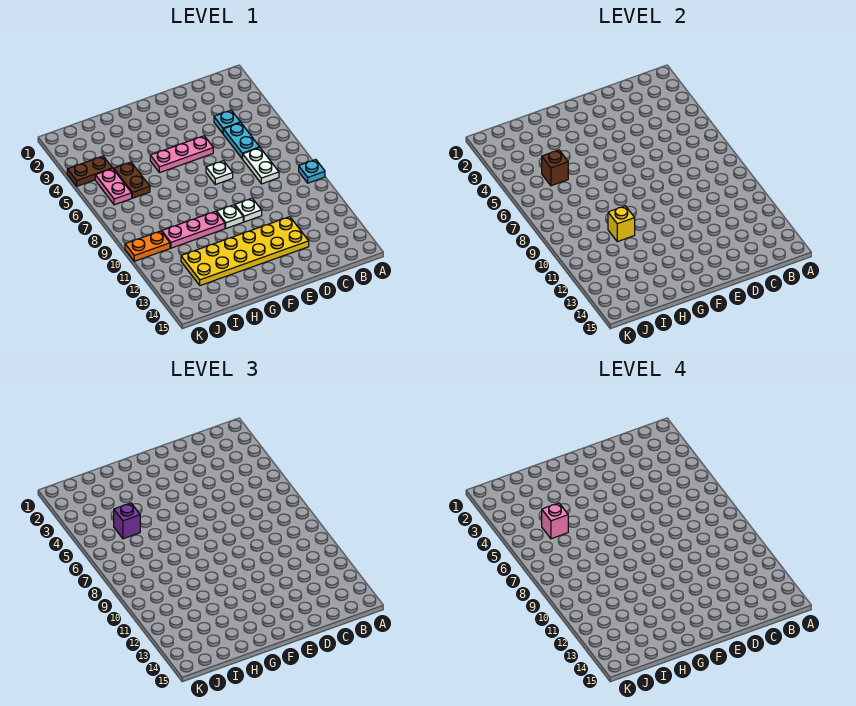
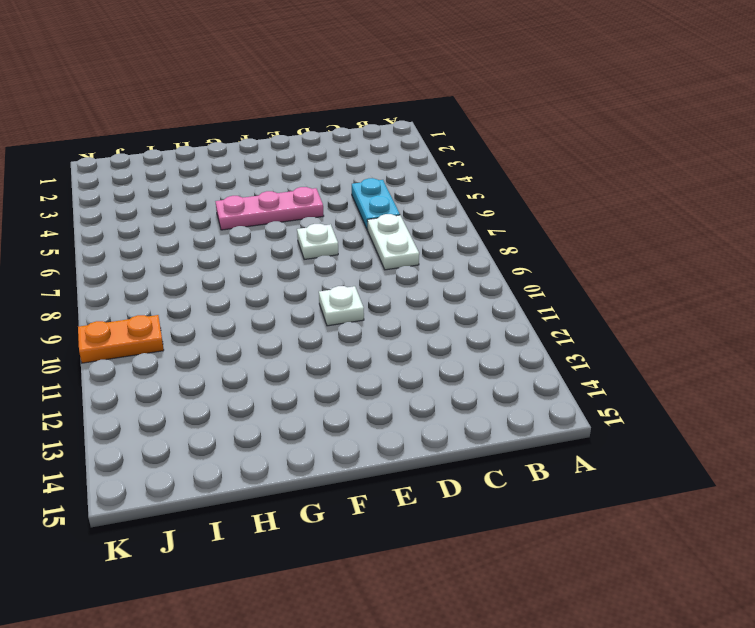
none -> cyan plate A9 level 1
none -> cyan plate C4 level 1
none -> yellow plate D12:I13 level 1

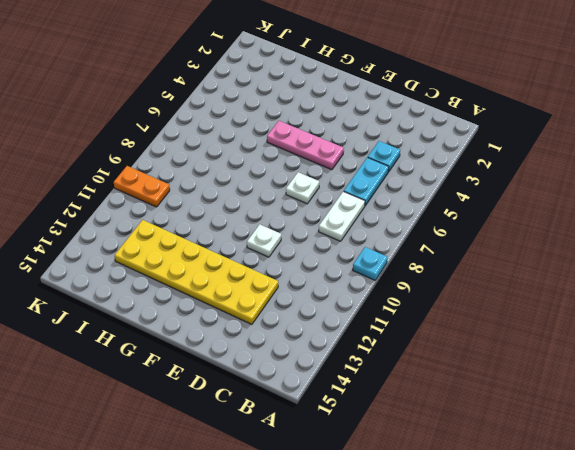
none -> white plate F10 level 1
none -> pink plate G10:I10 level 1
none -> brown plate I5:I6 level 1

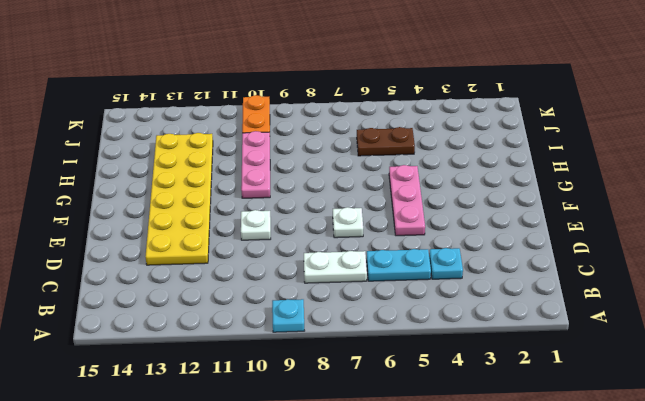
none -> white plate F10 level 1
none -> brown plate J4:K4 level 1
none -> pink plate J5:J6 level 1

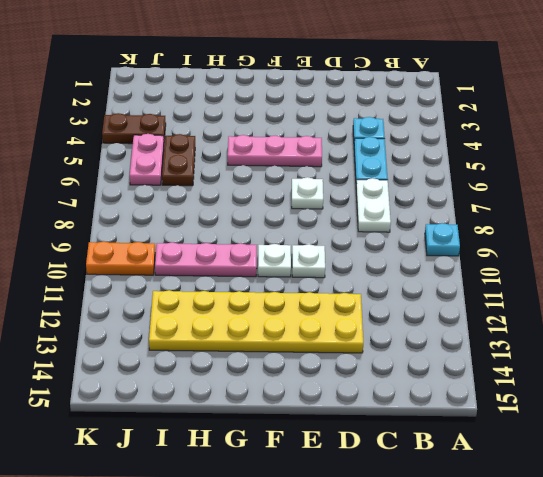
none -> yellow brick H10 level 2
none -> brown brick I5 level 2
none -> purple brick I5 level 3

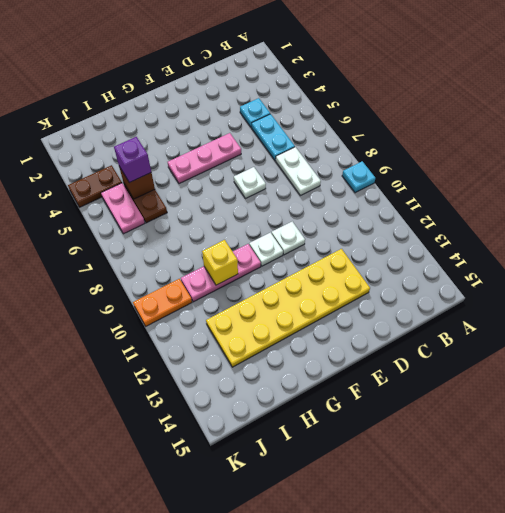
none -> pink brick I5 level 4

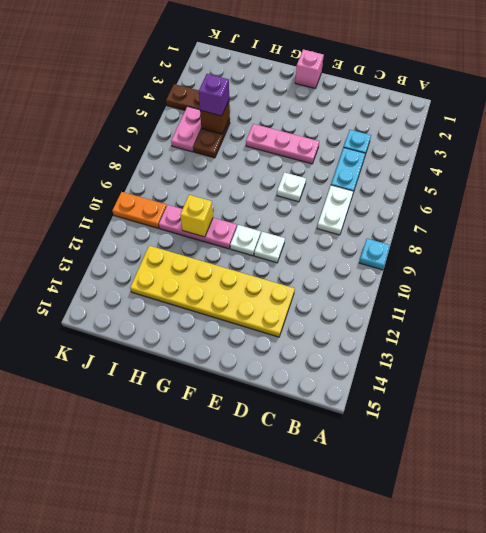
pink brick F1 level 1 -> pink brick I5 level 4

